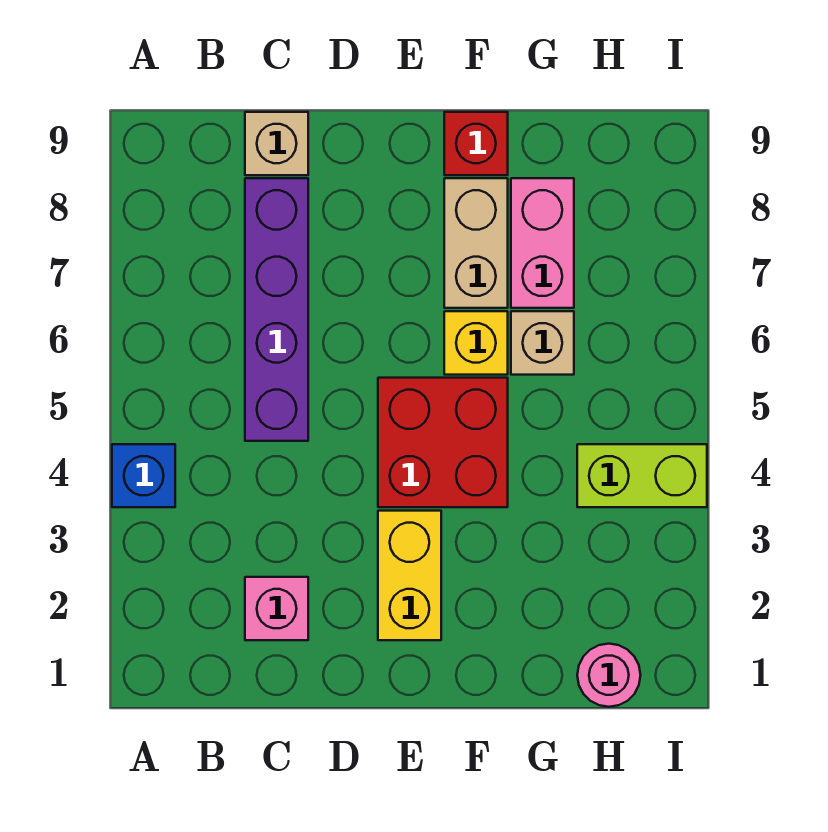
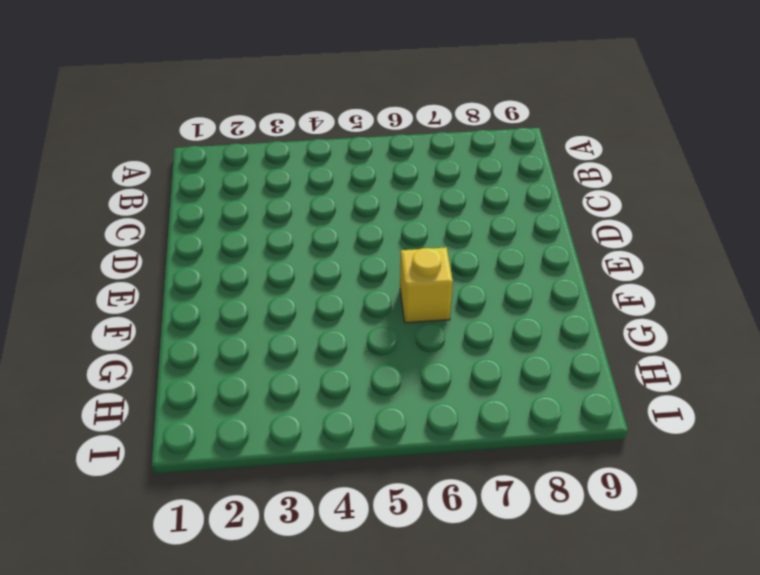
none -> blue brick A4 level 1
none -> pink brick C2 level 1
none -> purple brick C5:C8 level 1

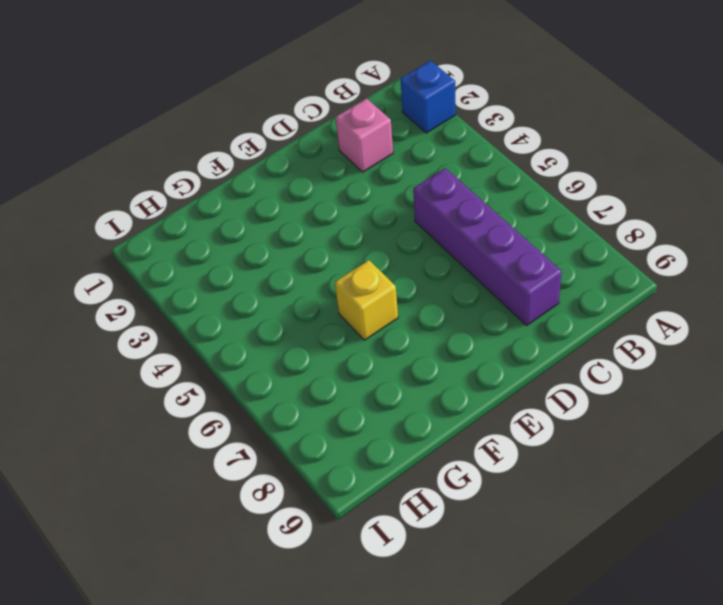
blue brick A2 level 1 -> blue brick A4 level 1
none -> tan brick C9 level 1
none -> yellow brick E2:E3 level 1
none -> red brick E4:F5 level 1

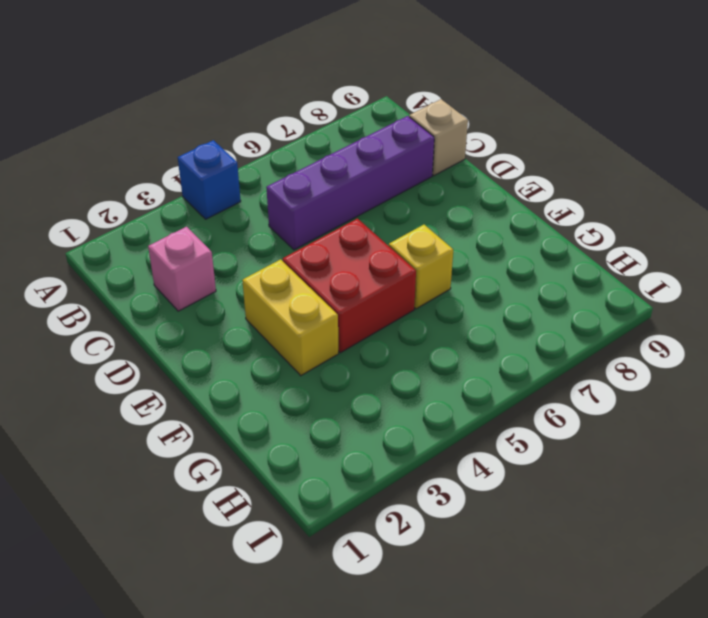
yellow brick E3:F3 level 1 -> yellow brick E2:E3 level 1
none -> tan brick F7:F8 level 1
none -> red brick F9 level 1
none -> tan brick G6 level 1

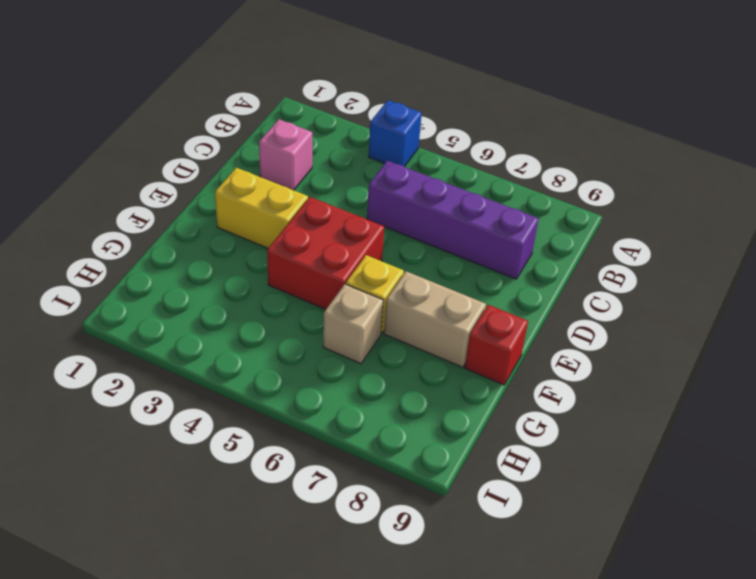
none -> tan brick C9 level 1
none -> pink brick G7:G8 level 1
none -> pink round brick H1 level 1

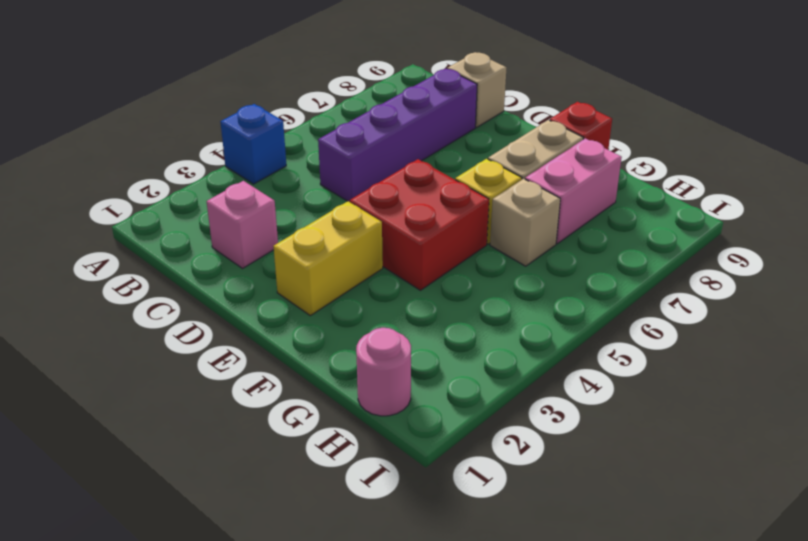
none -> lime brick H4:I4 level 1

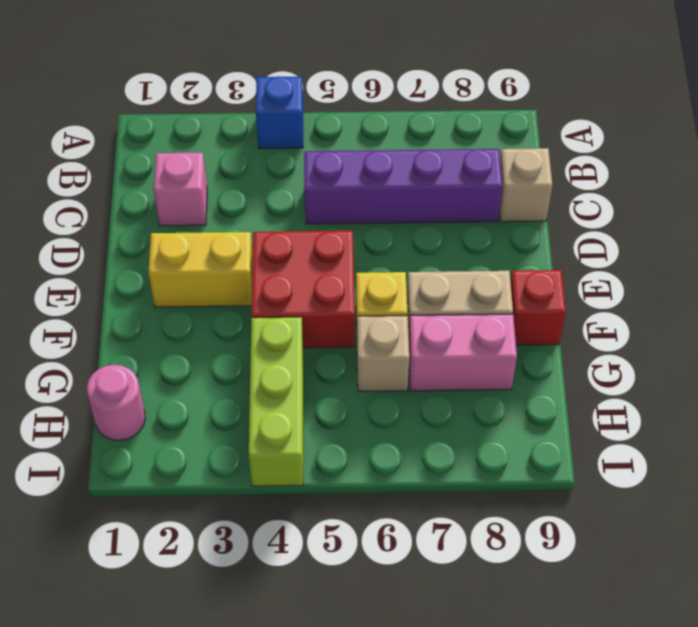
lime brick G4:I4 level 1 -> lime brick H4:I4 level 1

